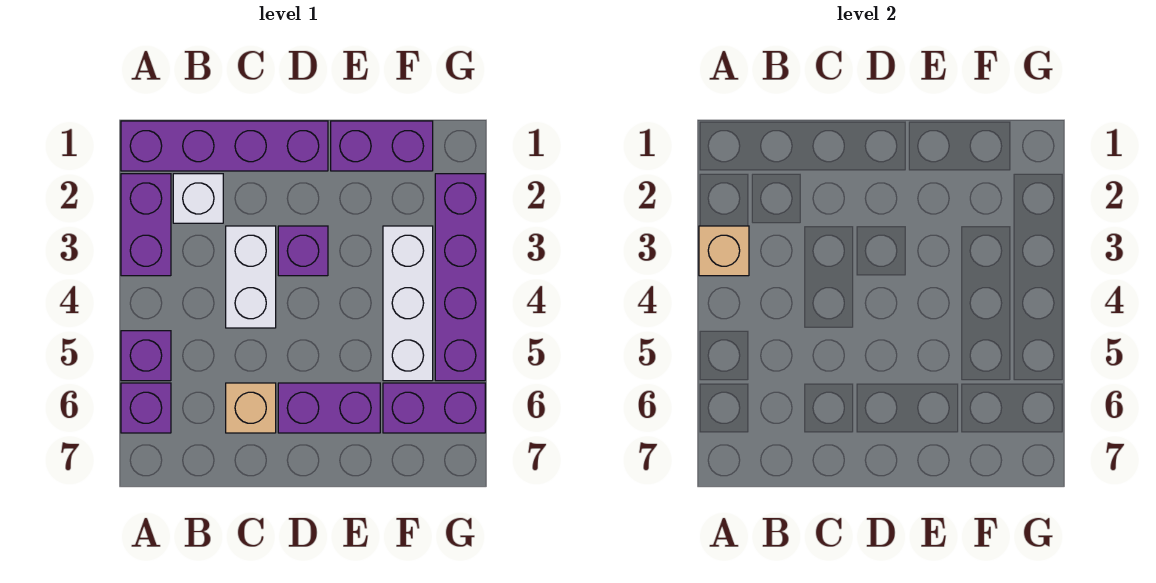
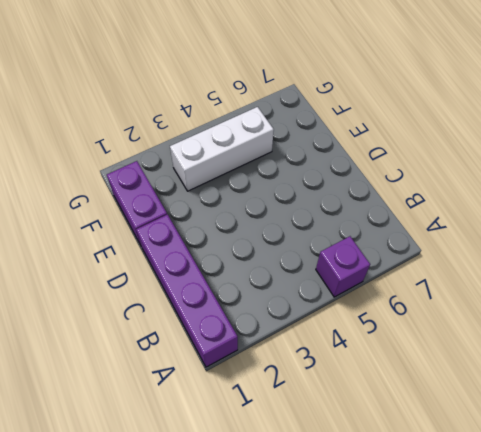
none -> purple brick A2:A3 level 1
none -> purple brick A6 level 1
none -> white brick B2 level 1

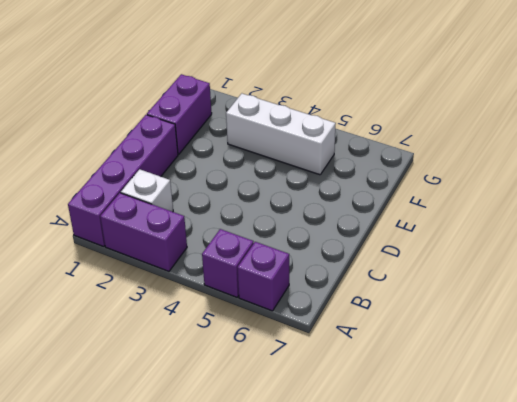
none -> white brick C3:C4 level 1
none -> tan brick C6 level 1
none -> purple brick D3 level 1

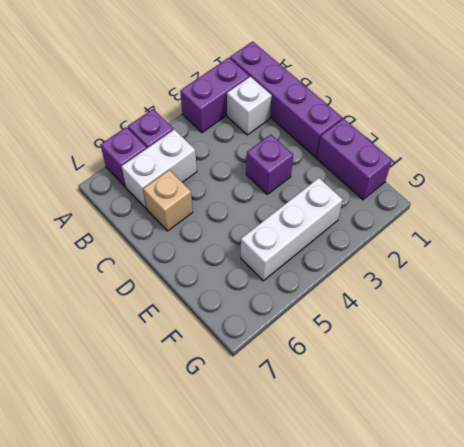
white brick B5:B6 level 1 -> white brick C3:C4 level 1
none -> purple brick D6:E6 level 1
none -> purple brick F6:G6 level 1
none -> purple brick G2:G5 level 1

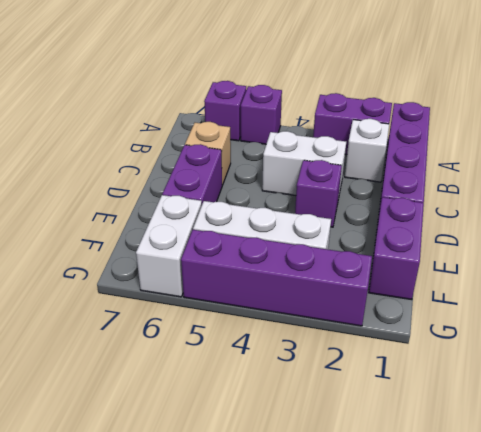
white brick F6:G6 level 1 -> purple brick F6:G6 level 1
none -> tan brick A3 level 2

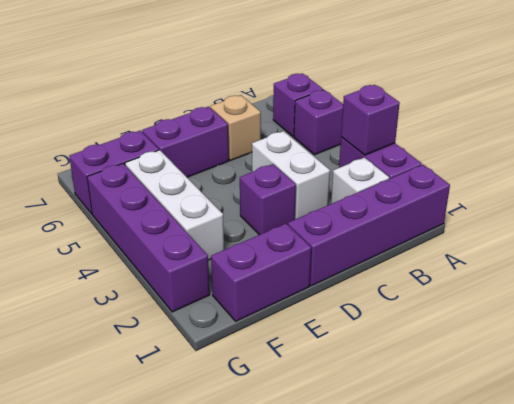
purple brick A3 level 2 -> tan brick A3 level 2

